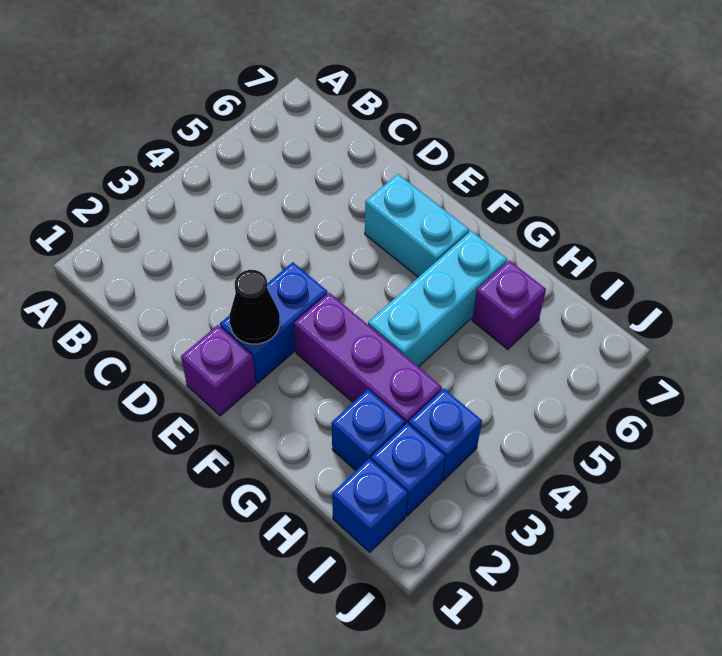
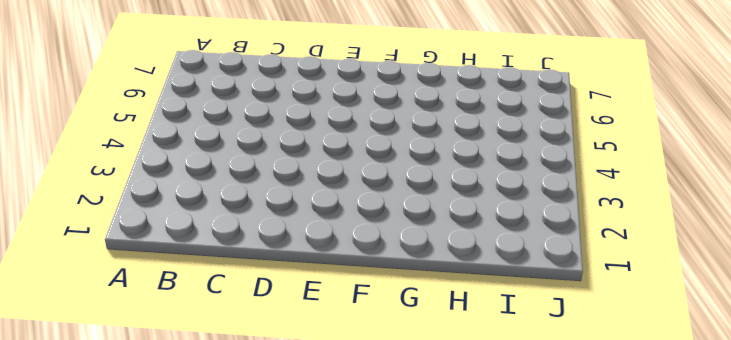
none -> purple brick E1 level 1
none -> blue brick E2:E3 level 1

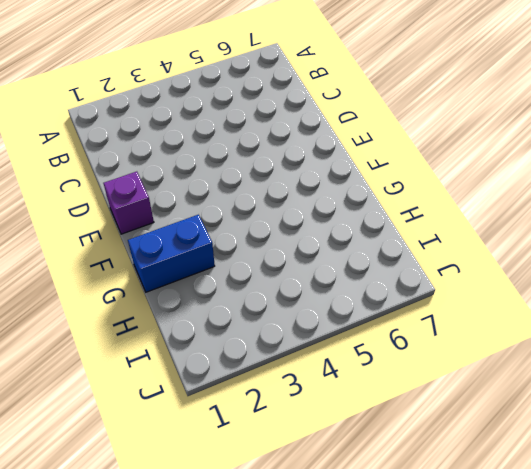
blue brick G1:G2 level 1 -> blue brick E2:E3 level 1
none -> cyan brick E6:F6 level 1
none -> purple brick F3:H3 level 1

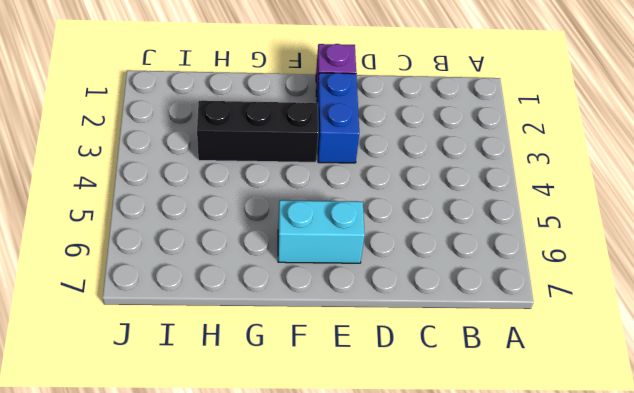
black brick F3:H3 level 1 -> purple brick F3:H3 level 1
none -> cyan brick G4:G6 level 1
none -> blue brick H2 level 1

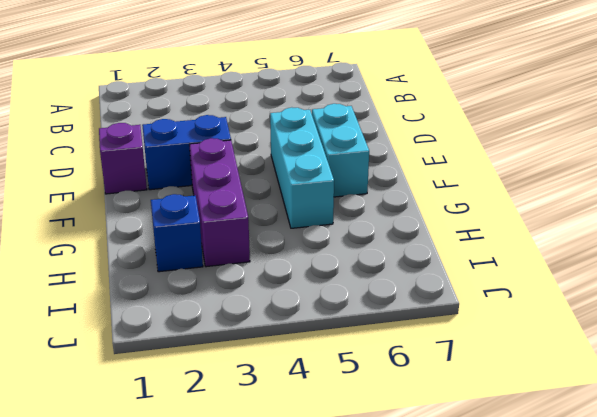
cyan brick E5:G5 level 1 -> cyan brick G4:G6 level 1
none -> purple brick H6 level 1
none -> blue brick I1 level 1

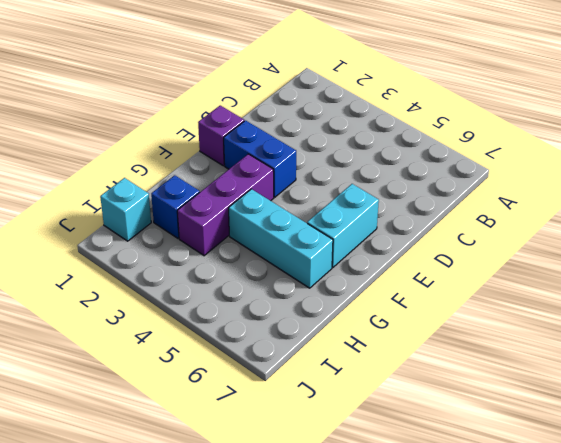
cyan brick I1 level 1 -> blue brick I1 level 1
none -> purple brick H6 level 1
none -> blue brick I2 level 1

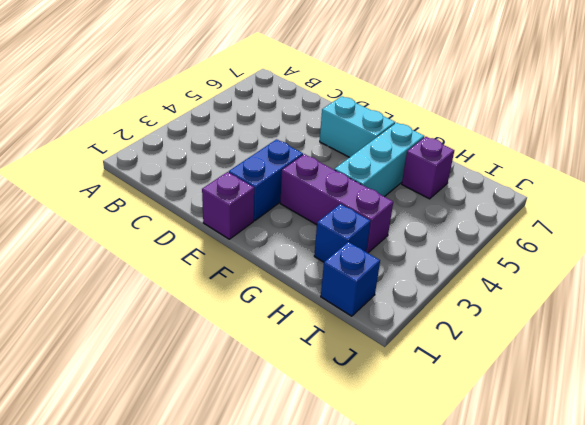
none -> blue brick I2 level 1
none -> blue brick I3 level 1

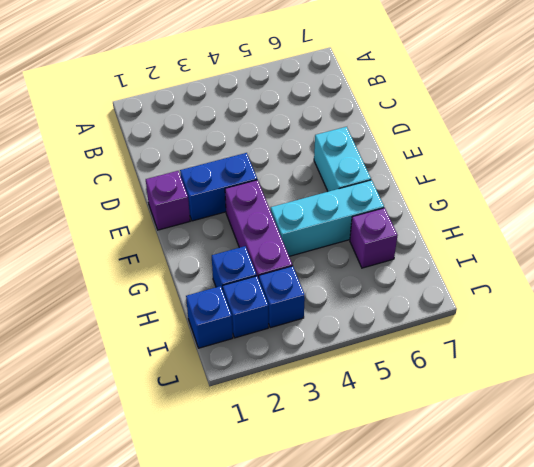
none -> black cone E2 level 2

